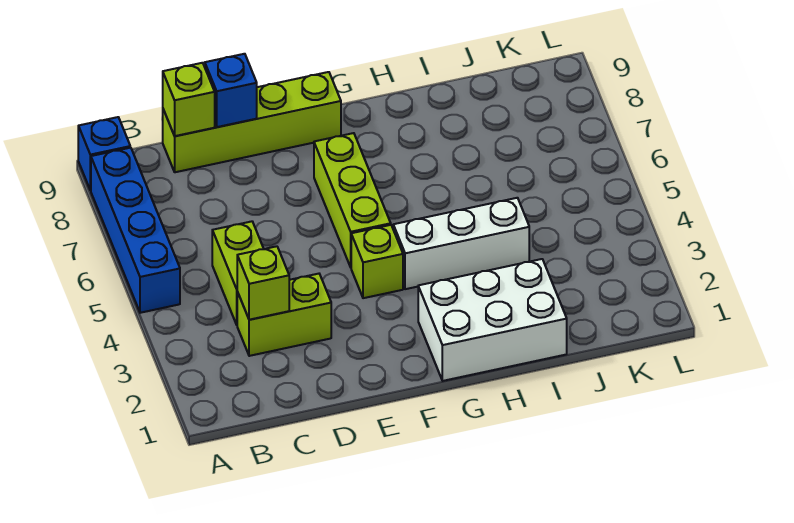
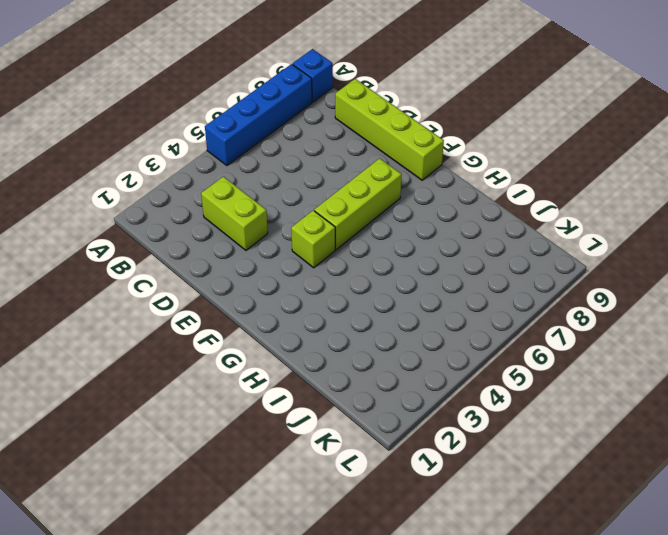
none -> lime brick C4:C5 level 1
none -> white brick G1:I2 level 1
none -> white brick G4:I4 level 1

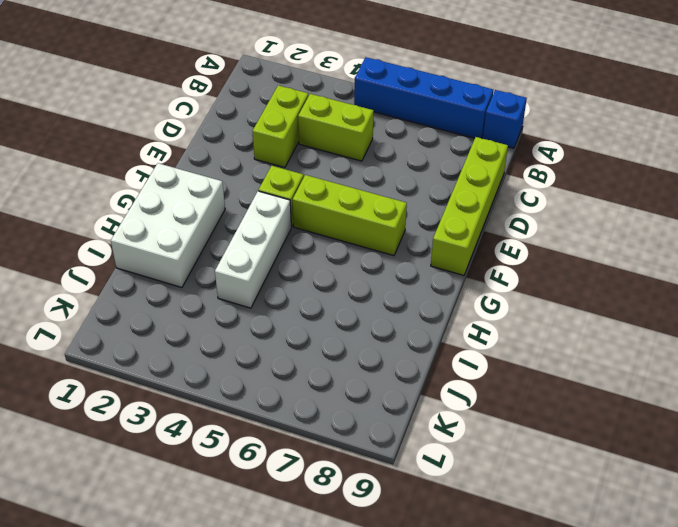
none -> lime brick C3 level 2
none -> lime brick C9 level 2
none -> blue brick D9 level 2

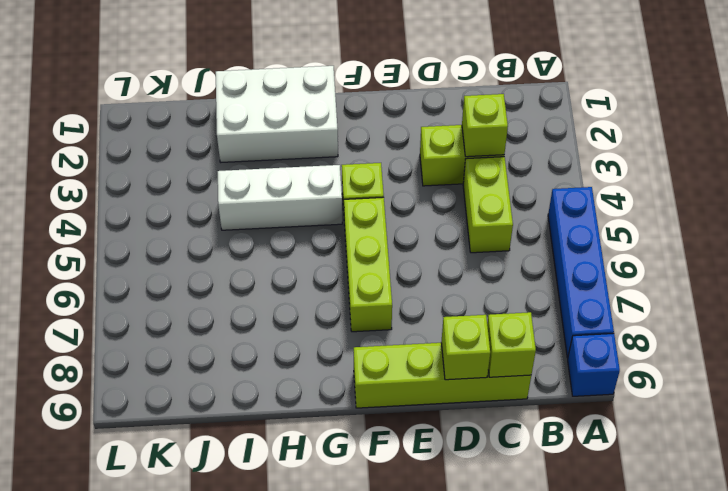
lime brick D9 level 2 -> blue brick D9 level 2

